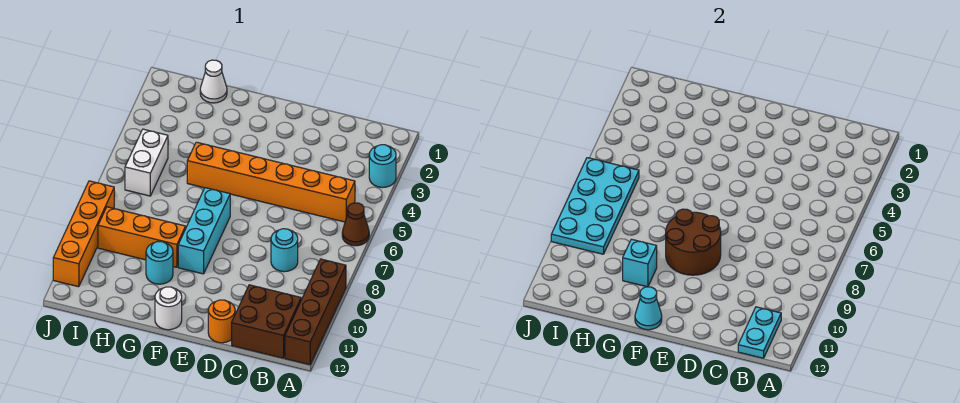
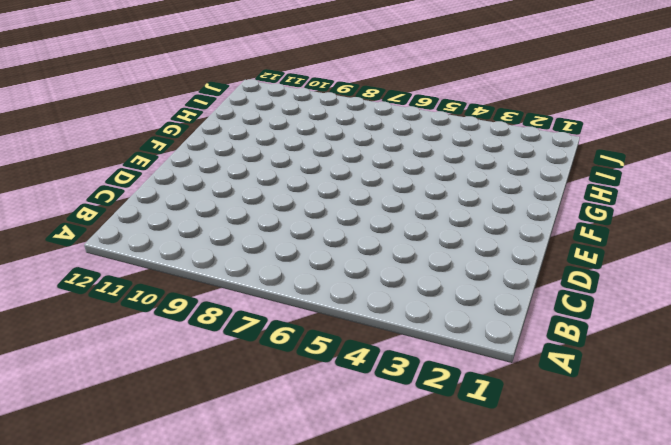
none -> cyan round brick A3 level 1
none -> brown cone A6 level 1
none -> brown brick A9:A12 level 1

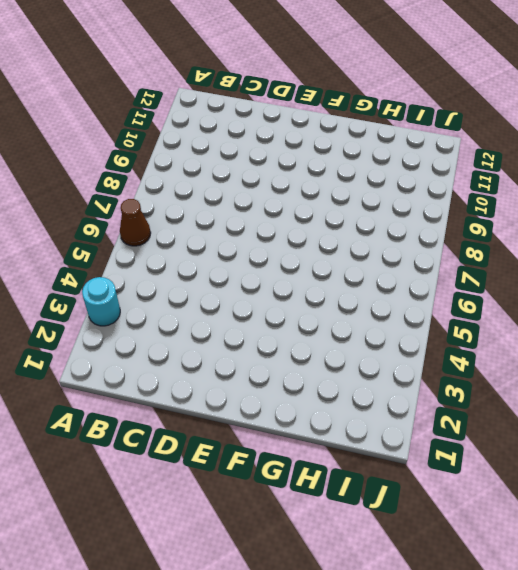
none -> brown brick A9:A12 level 1
none -> orange brick B5:G5 level 1
none -> brown brick B11:C12 level 1

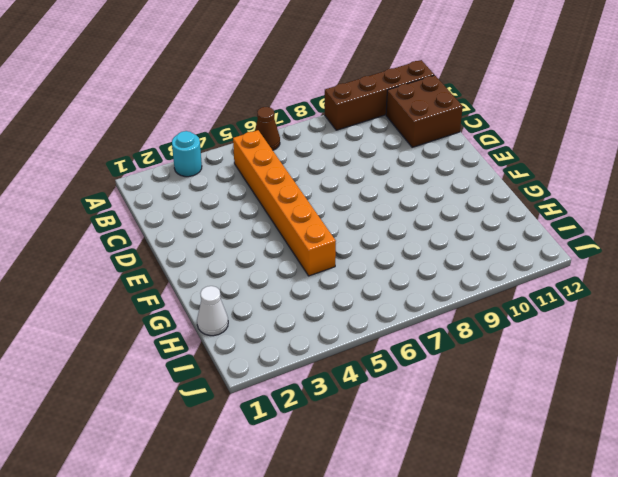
none -> cyan round brick C8 level 1
none -> orange round brick D12 level 1
none -> cyan brick F7:F9 level 1

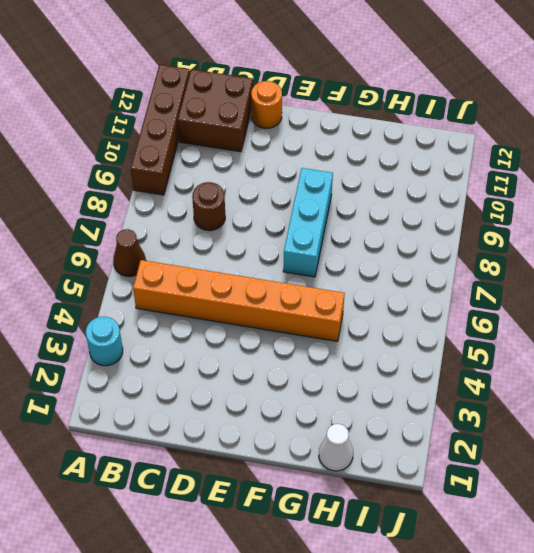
brown round brick C8 level 1 -> cyan round brick C8 level 1
none -> white round brick F12 level 1
none -> orange brick G9:I9 level 1
none -> cyan round brick G10 level 1

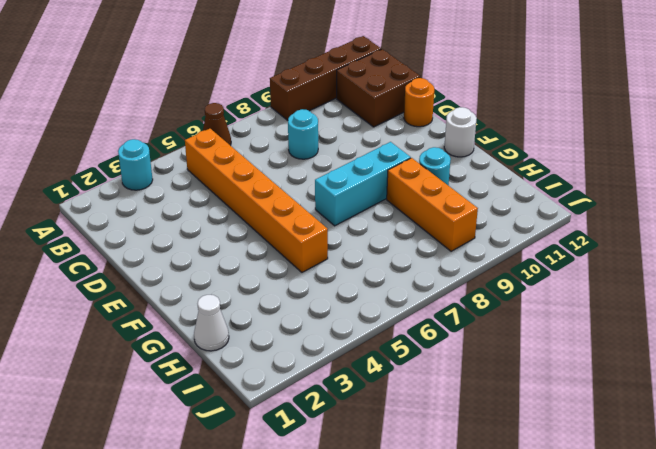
none -> white brick I5:I6 level 1
none -> orange brick J8:J11 level 1
none -> cyan plate B11:B12 level 2

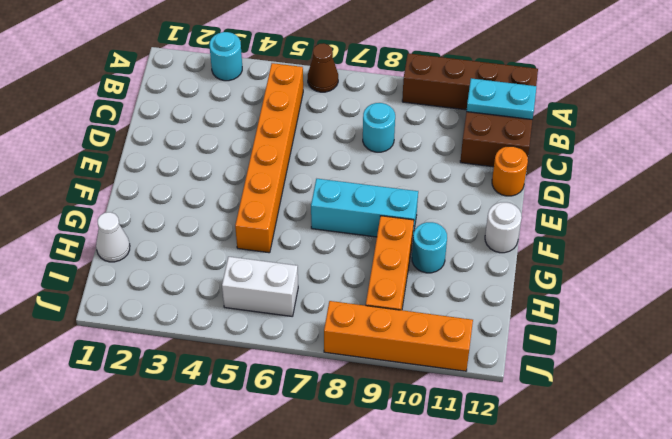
none -> brown round brick E8:F9 level 2
none -> cyan cone F12 level 2
none -> cyan brick G10 level 2

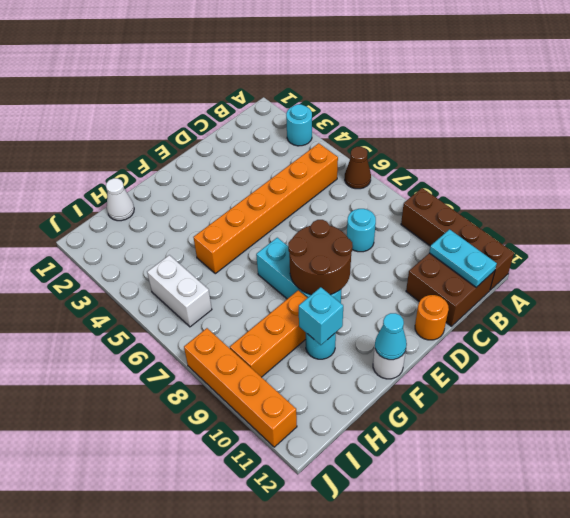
none -> cyan plate I6:J9 level 2

